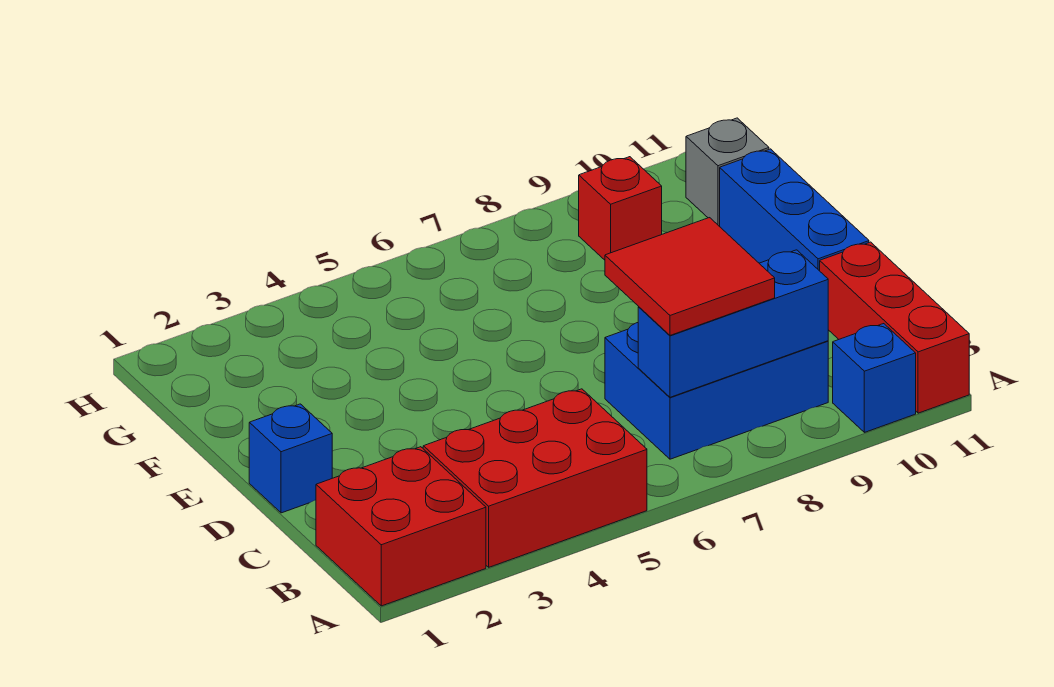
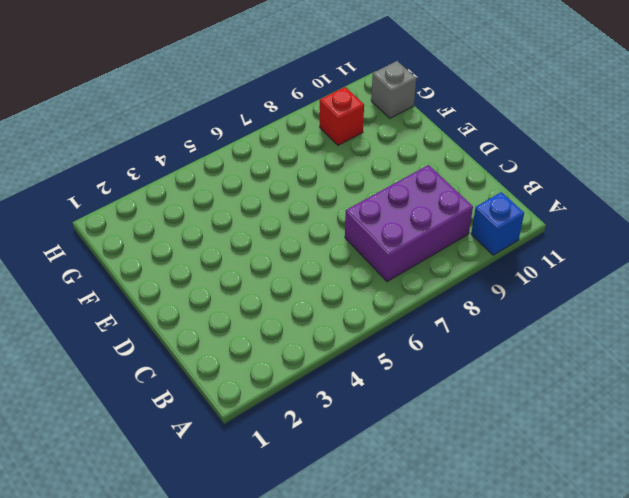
purple brick B7:C9 level 1 -> blue brick B7:C9 level 1
none -> red brick A1:B2 level 1
none -> red brick A3:B5 level 1

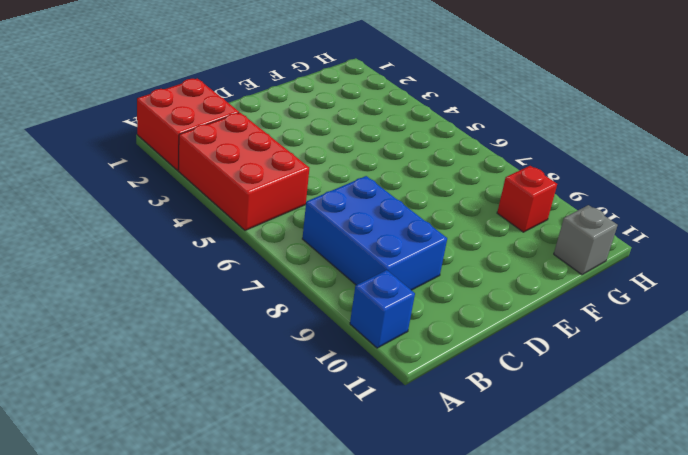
none -> red brick A11:C11 level 1
none -> blue brick D1 level 1

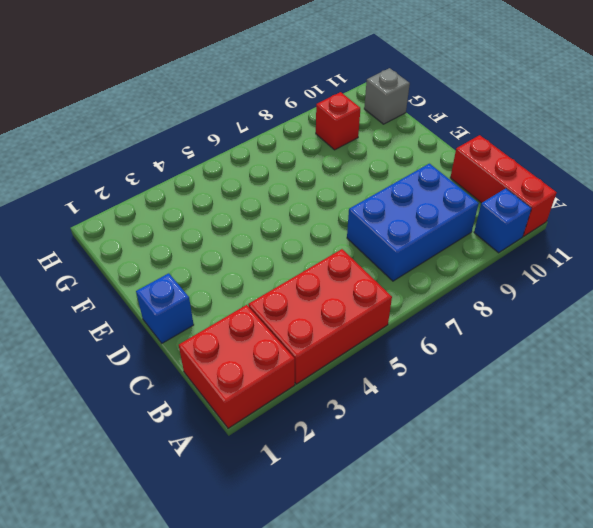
none -> blue brick D11:F11 level 1
none -> blue brick B7:B9 level 2

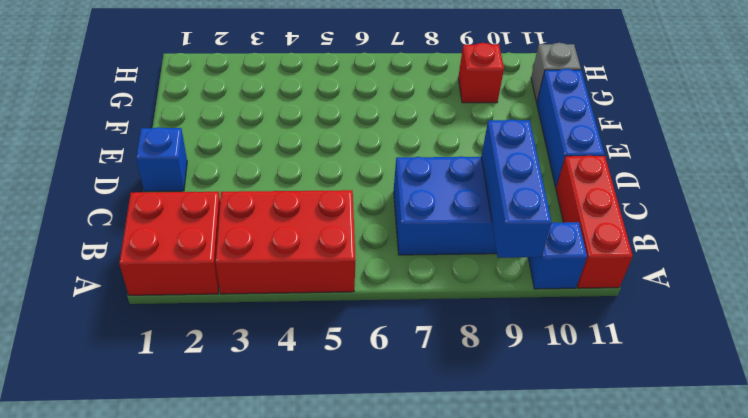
blue brick A9:C9 level 2 -> blue brick B7:B9 level 2
none -> red tile B7:C8 level 3

